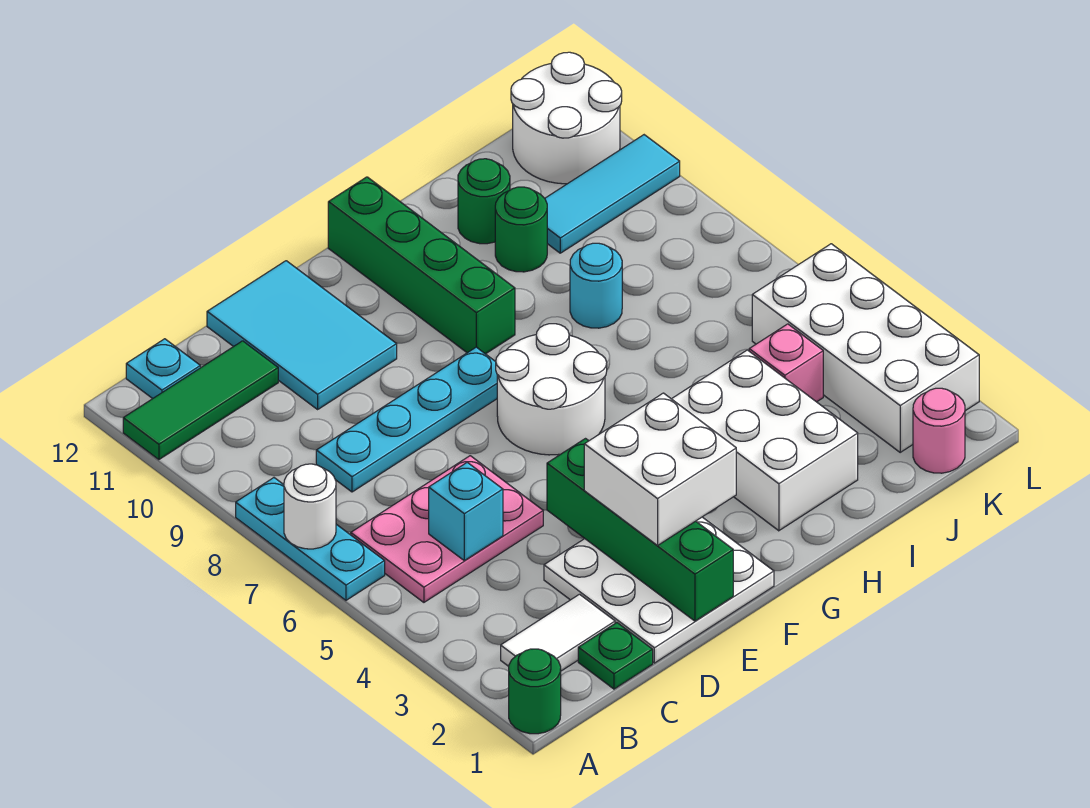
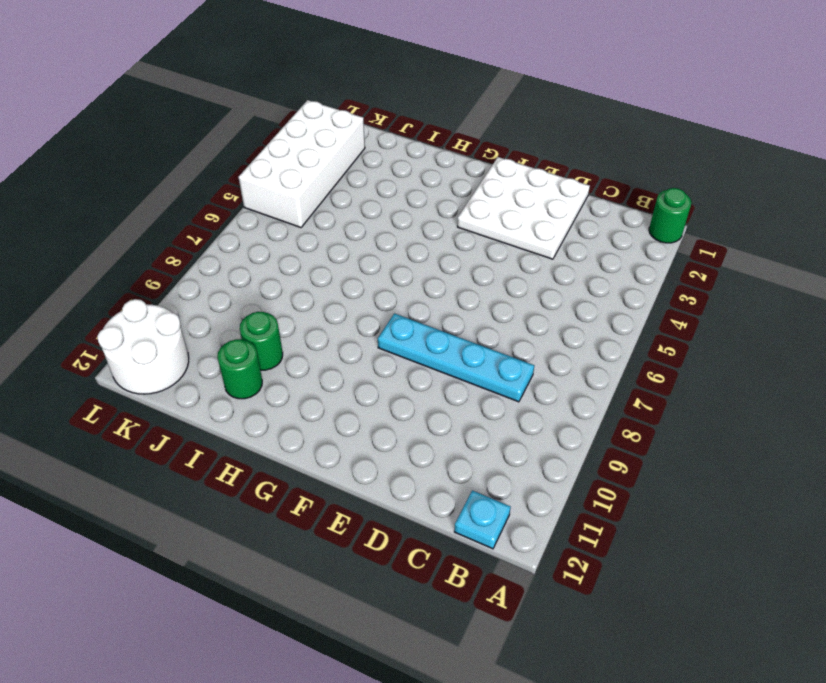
none -> cyan plate A6:A8 level 1
none -> green tile A11:C11 level 1
none -> white tile B2:C2 level 1

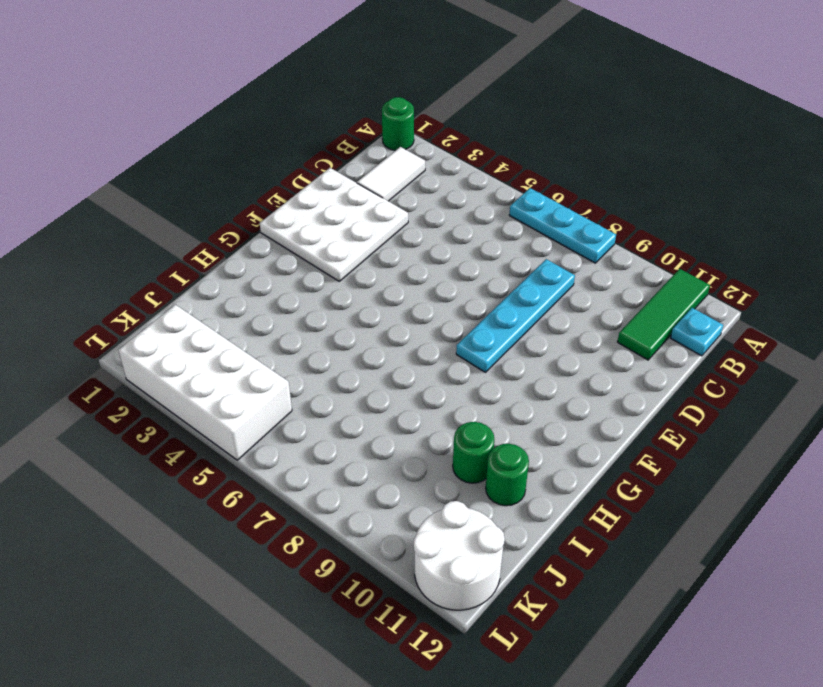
none -> pink plate B5:D6 level 1
none -> green plate C1 level 1
none -> cyan tile D10:E12 level 1

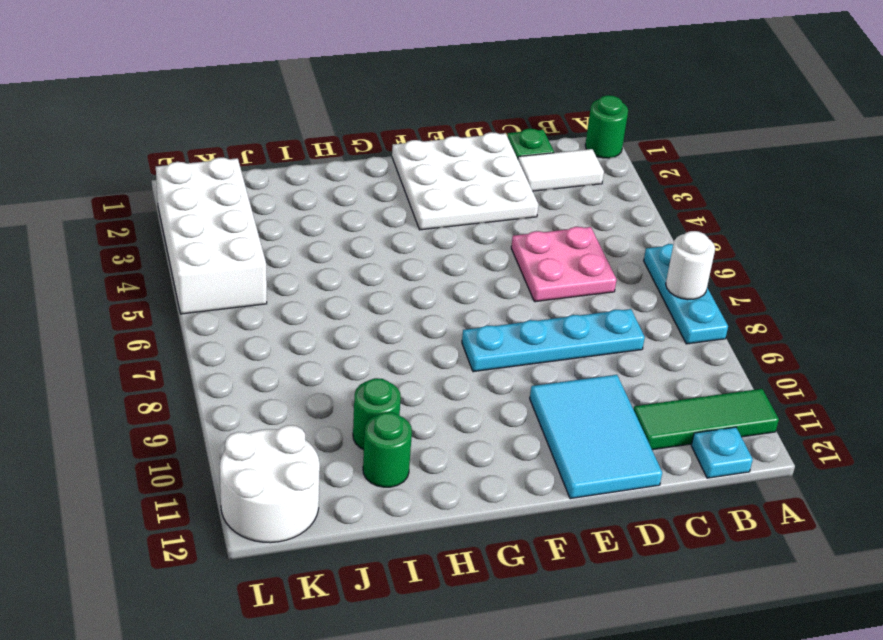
pink plate C5:D6 level 1 -> pink plate B5:D6 level 1
none -> white round brick F6:G7 level 1
none -> green brick G9:G12 level 1
none -> white brick H2:I4 level 1

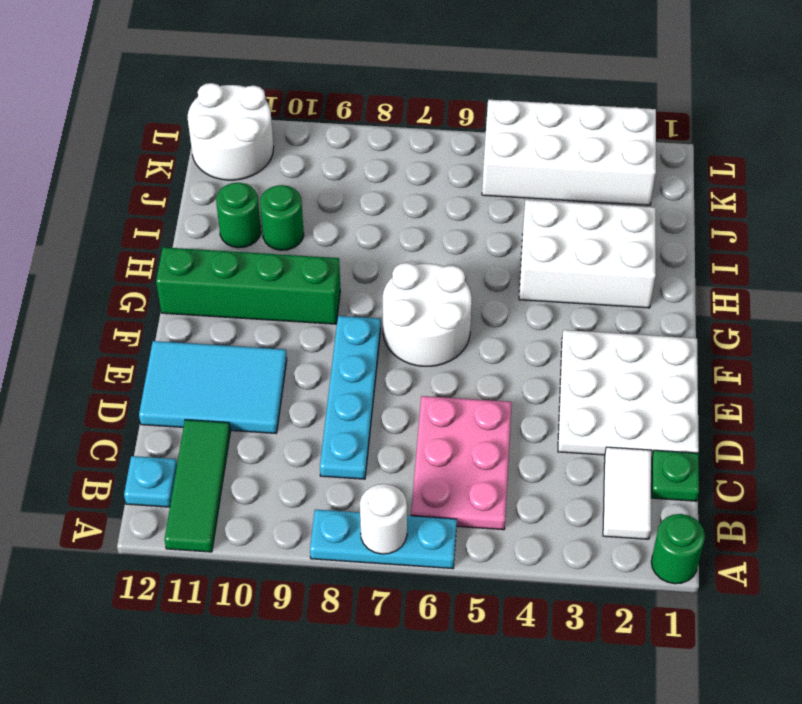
none -> cyan round brick I8 level 1
none -> pink brick J4 level 1
none -> cyan tile J10:L10 level 1

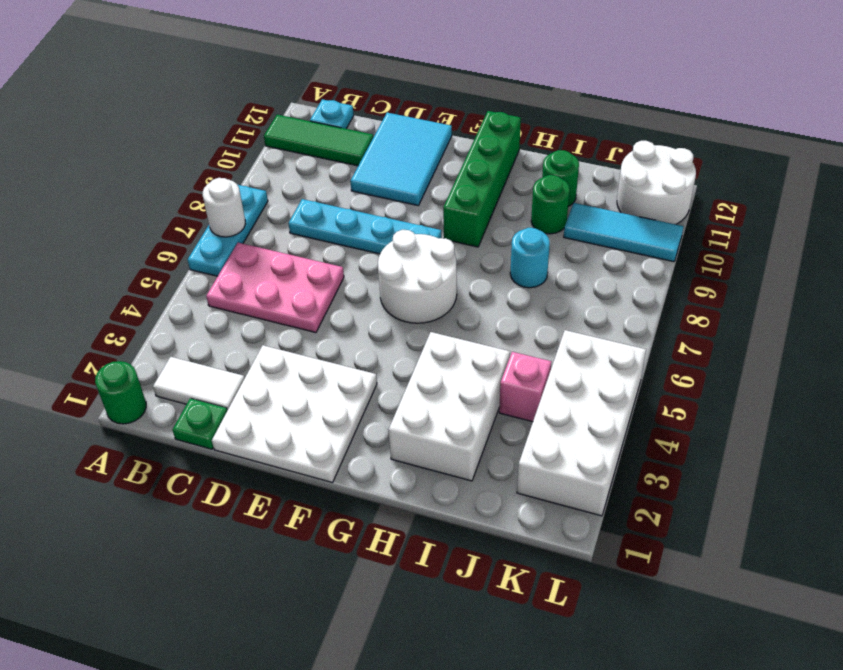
none -> pink round brick K1 level 1
none -> cyan brick C5 level 2
none -> green brick E1:E4 level 2

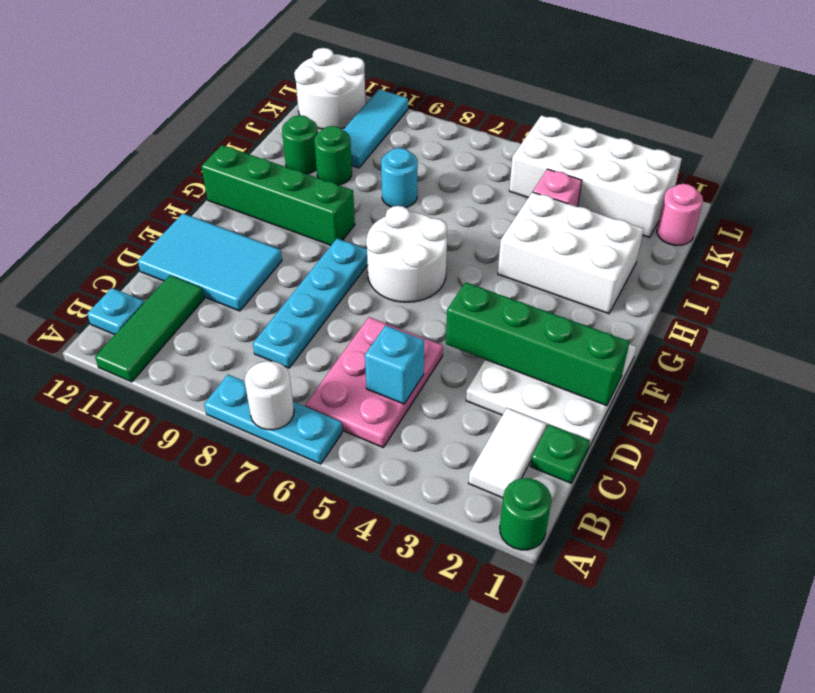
none -> white brick E2:F3 level 3

